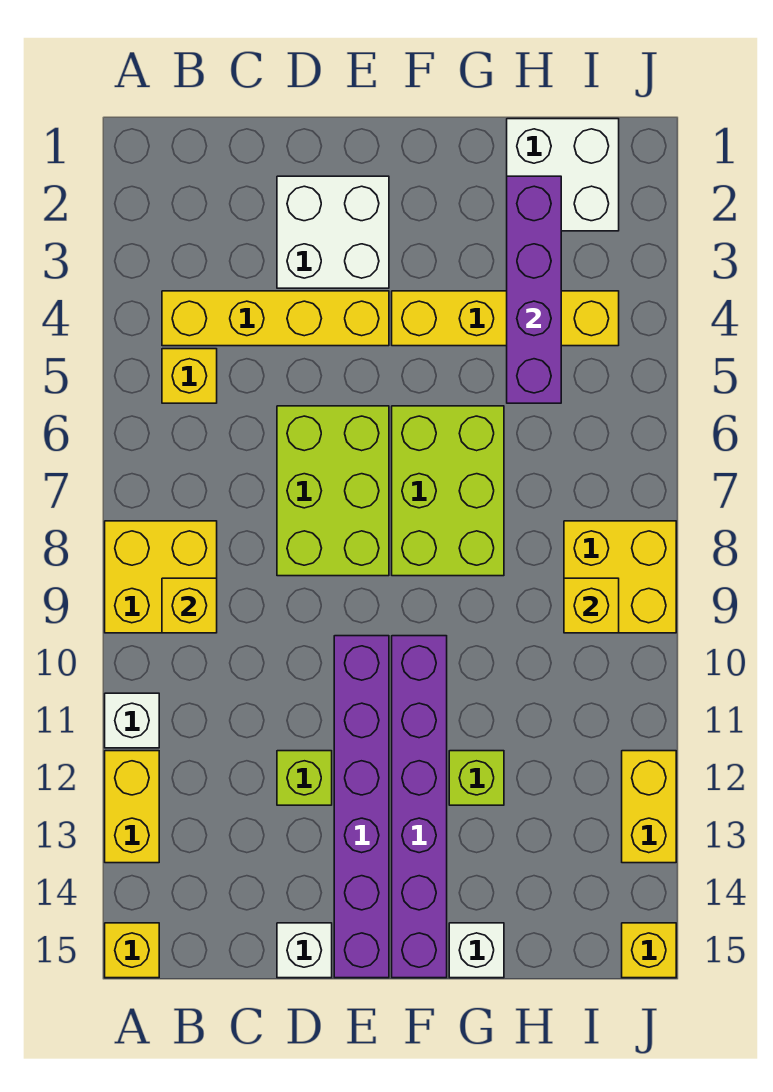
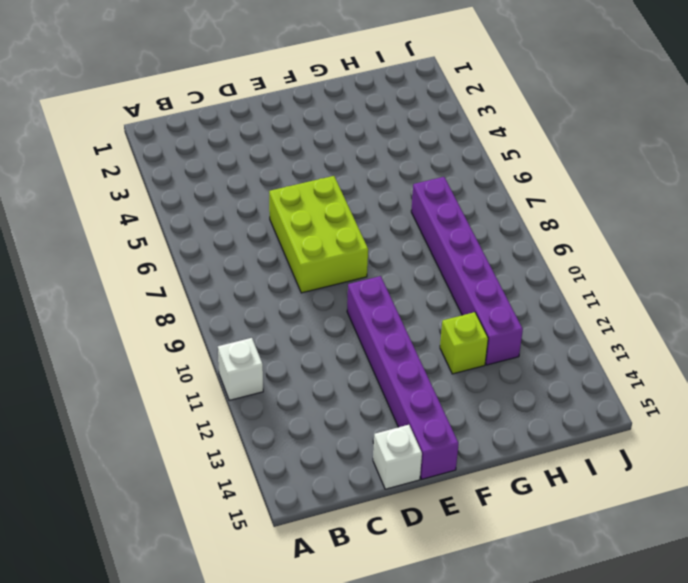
purple brick H7:H12 level 1 -> purple brick F10:F15 level 1
none -> yellow brick A8:B9 level 1
none -> yellow brick A12:A13 level 1
none -> yellow brick A15 level 1

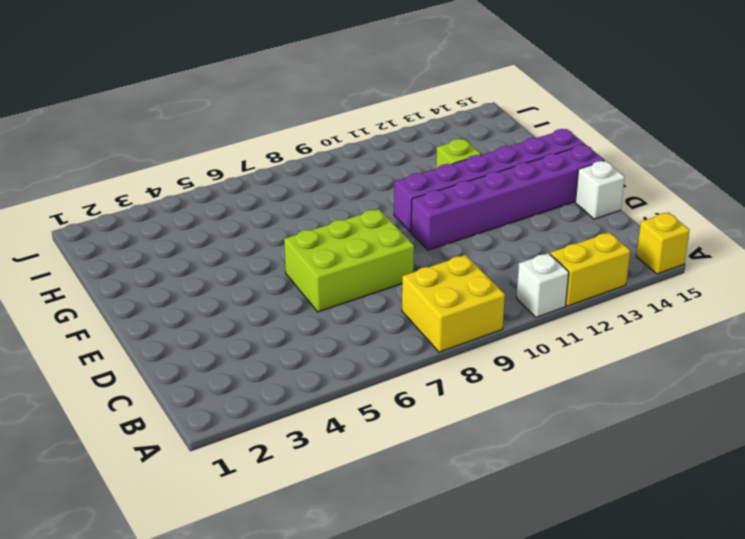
none -> yellow brick B4:E4 level 1
none -> yellow brick B5 level 1
none -> white brick D2:E3 level 1

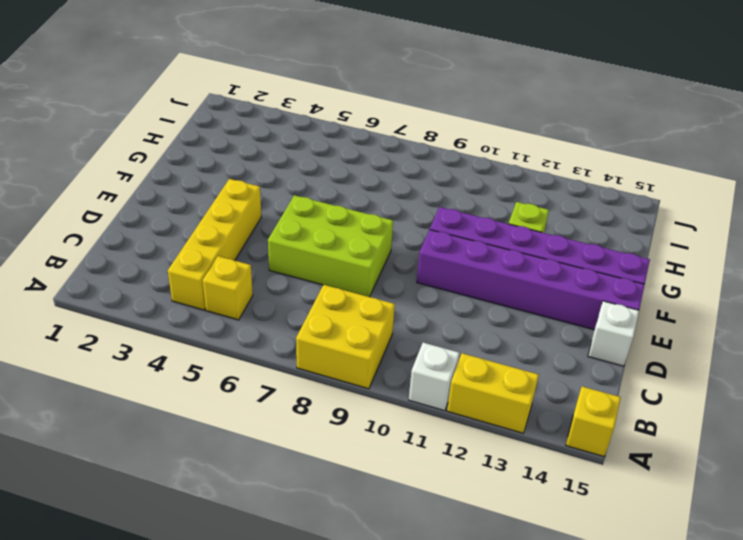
none -> white brick D2:E3 level 1
none -> lime brick D12 level 1
none -> yellow brick F4:I4 level 1

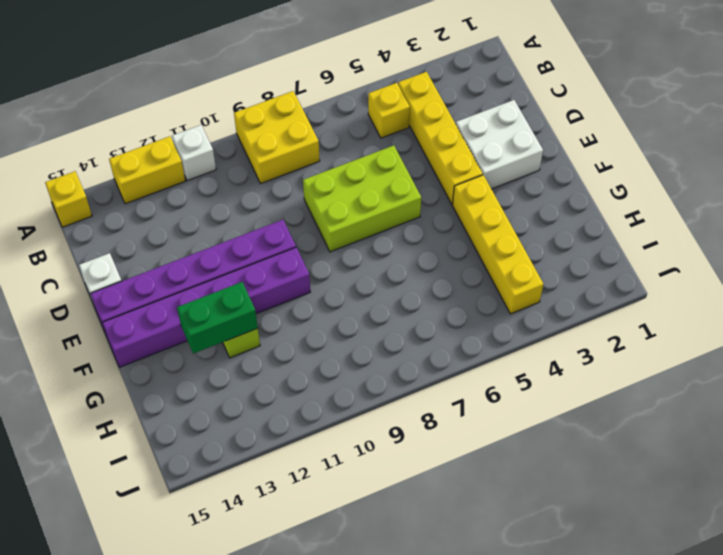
green brick G12:G13 level 2 -> none
none -> lime brick D12 level 1
none -> lime brick F6:G8 level 1
none -> white brick G15 level 1

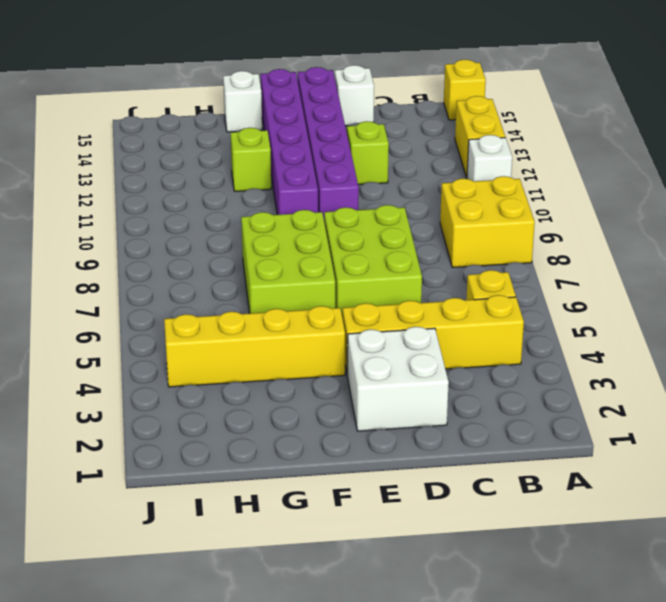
none -> white brick H1:I2 level 1
none -> yellow brick I8:J9 level 1
none -> yellow brick J12:J13 level 1

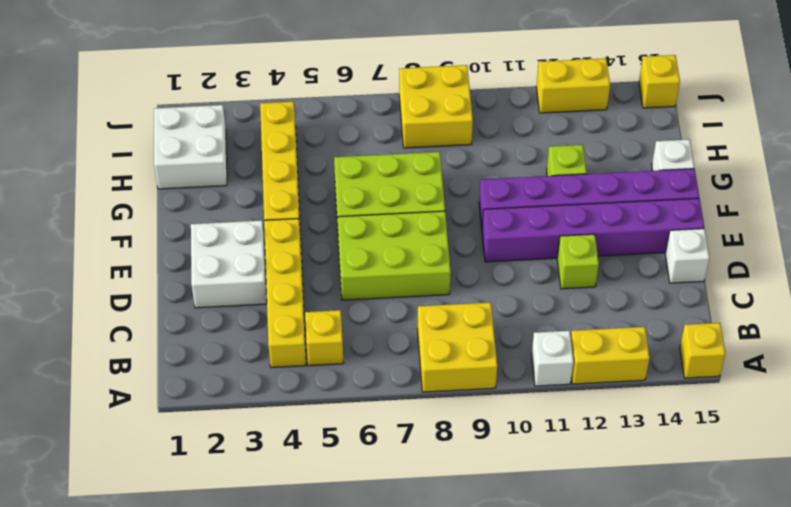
none -> yellow brick B9 level 2
none -> purple brick H2:H5 level 2
none -> yellow brick I9 level 2

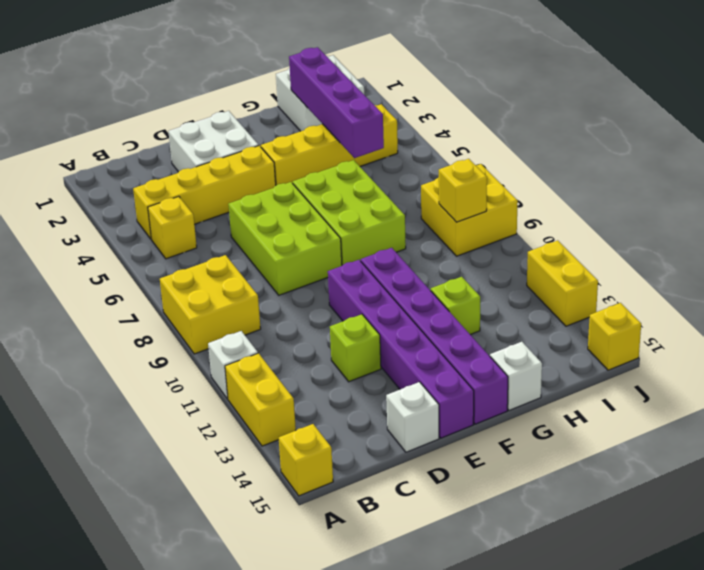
none -> yellow brick B9 level 2

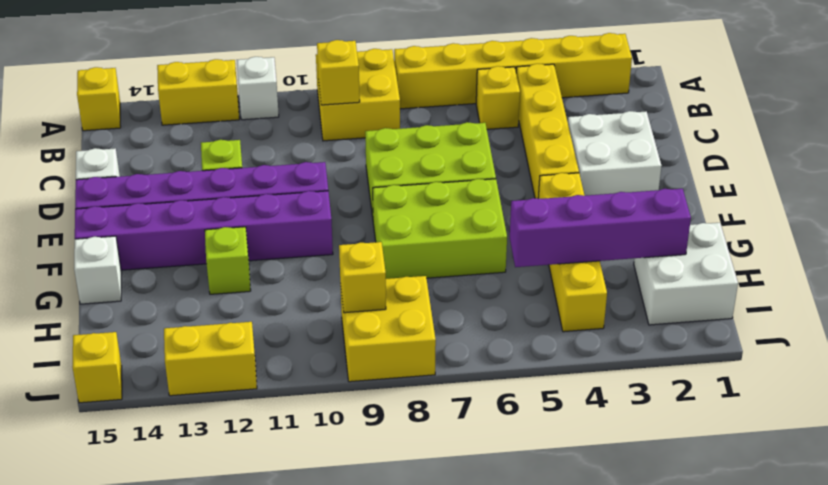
yellow brick A2:A7 level 1 -> none

